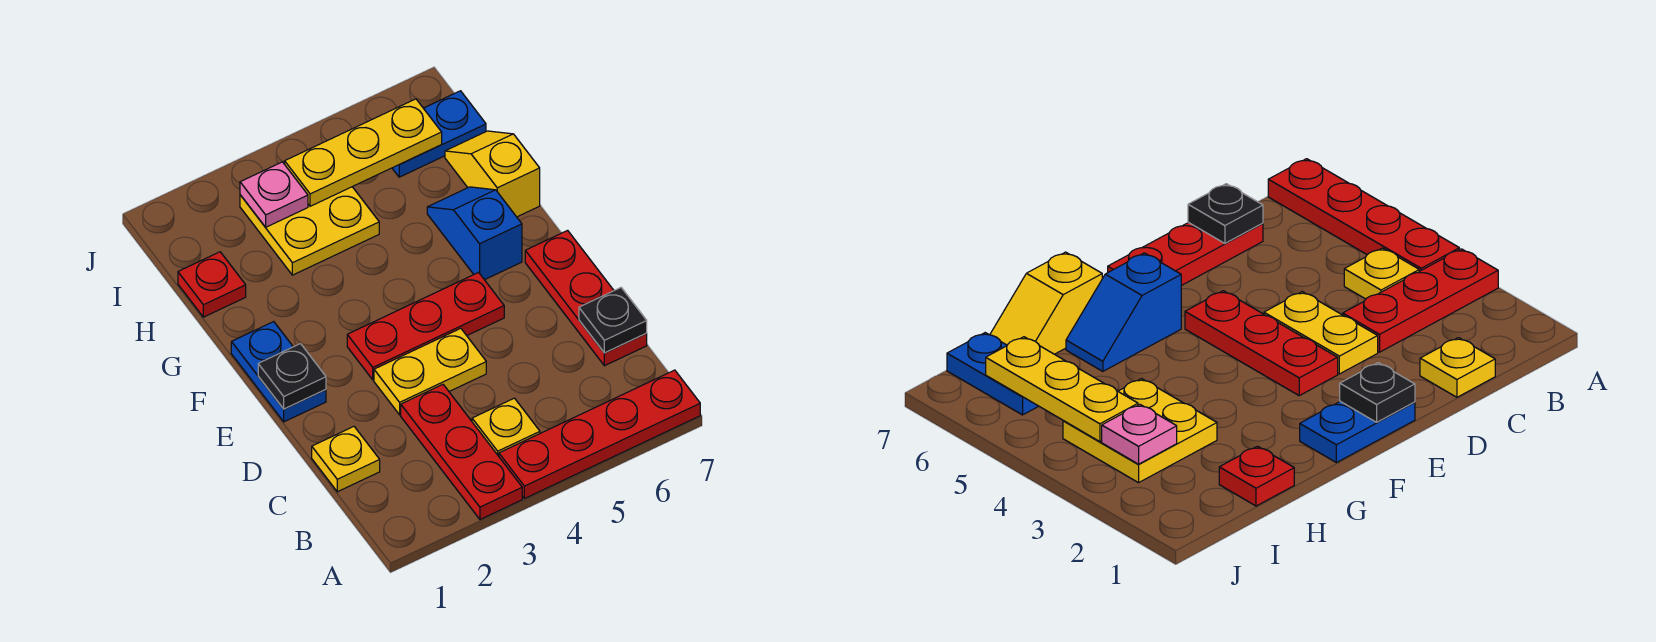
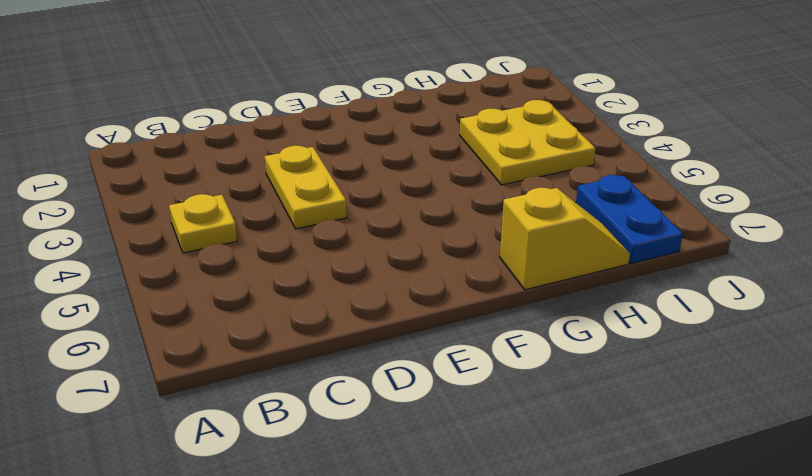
none -> red plate A3:C3 level 1
none -> red plate A4:A7 level 1
none -> yellow plate C1 level 1

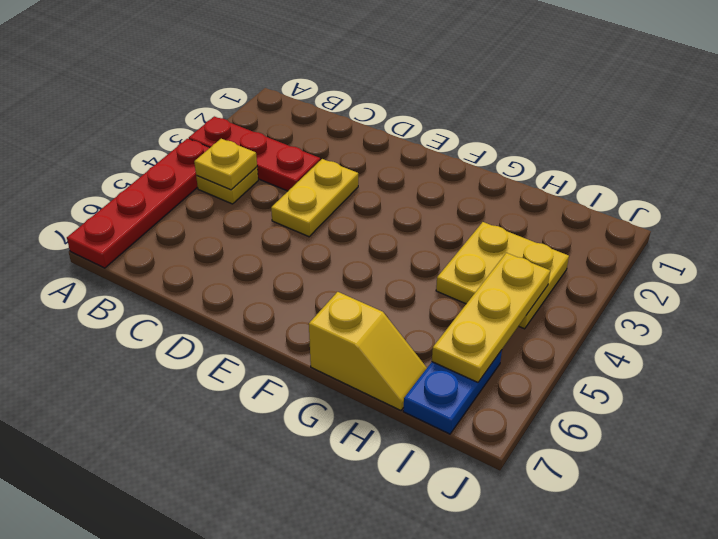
yellow plate B4 level 2 -> yellow plate C1 level 1
none -> red plate C7:E7 level 1
none -> blue plate E1:F1 level 1
none -> red plate E3:E5 level 1

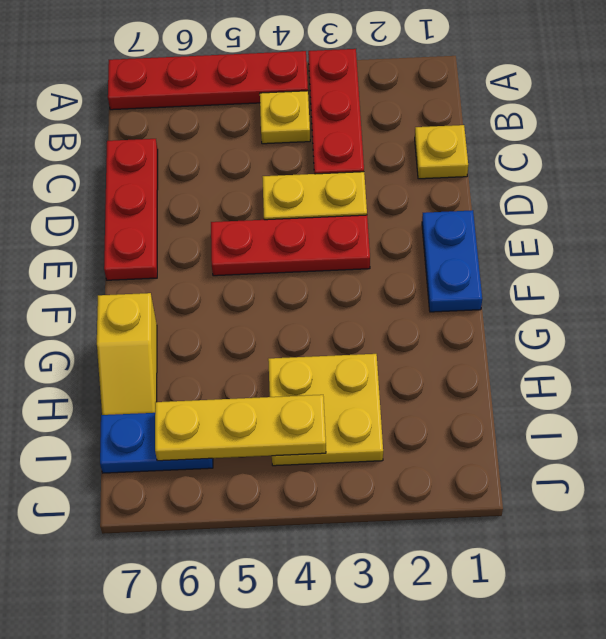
none -> blue slope F6:G6 level 1 top F
none -> red plate H1 level 1
none -> black plate C7 level 2

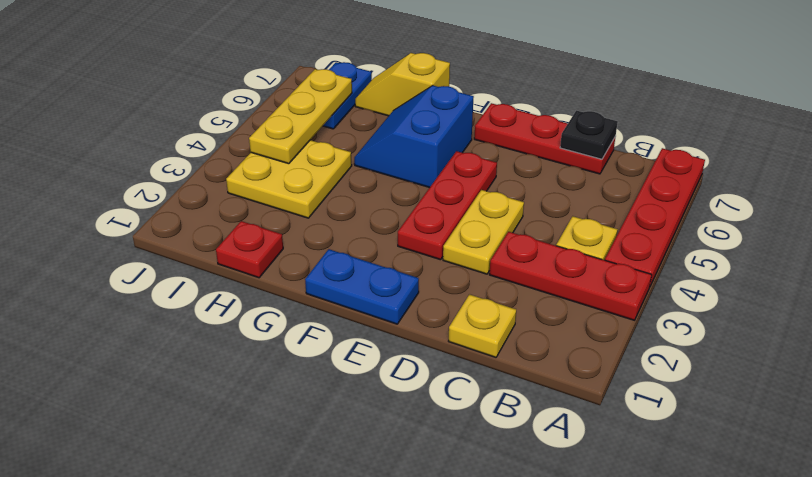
blue slope F5:G6 level 1 top F -> blue slope F6:G6 level 1 top F
none -> black plate E1 level 2
none -> pink plate I3 level 2

